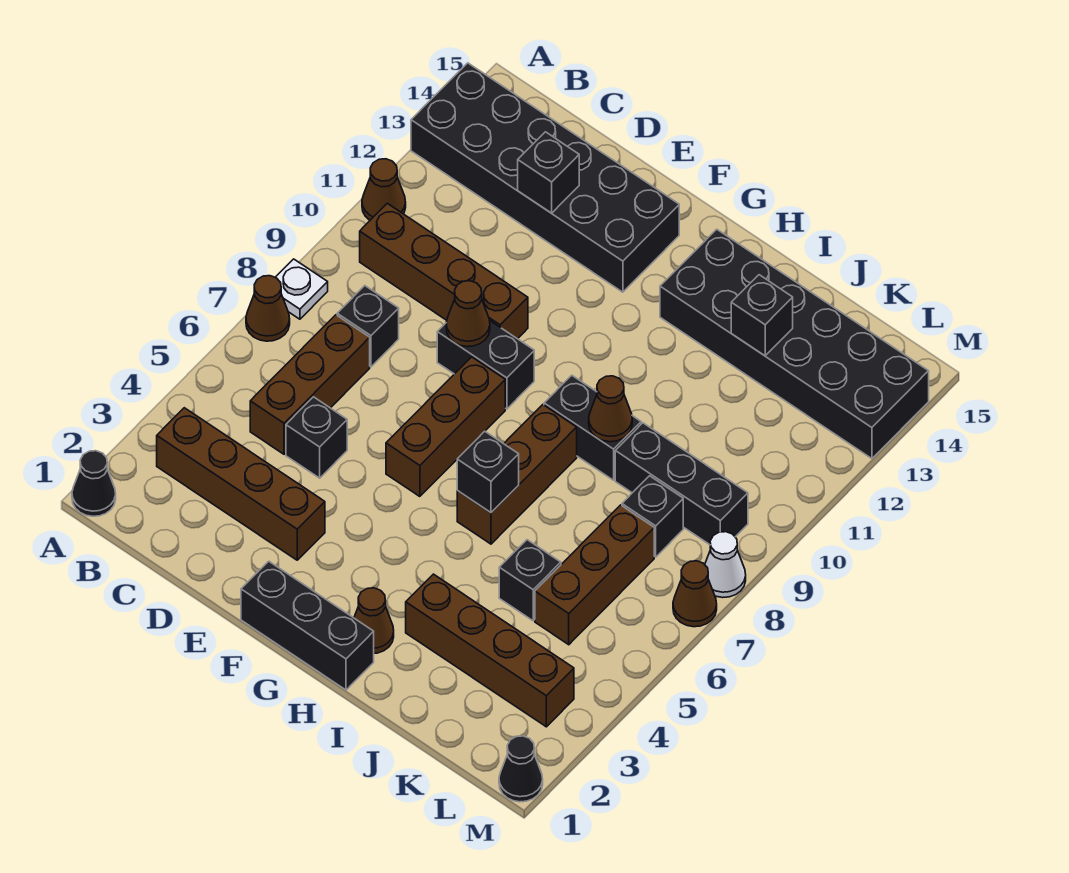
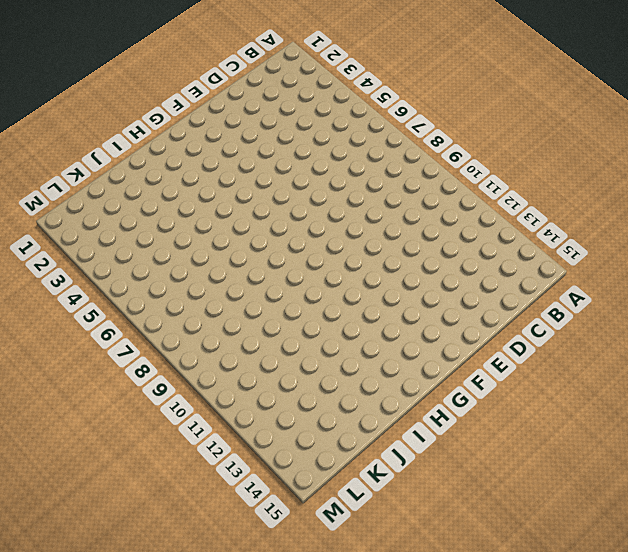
none -> black cone A1 level 1
none -> brown cone A7 level 1
none -> white plate A8 level 1
none -> brown cone A11 level 1

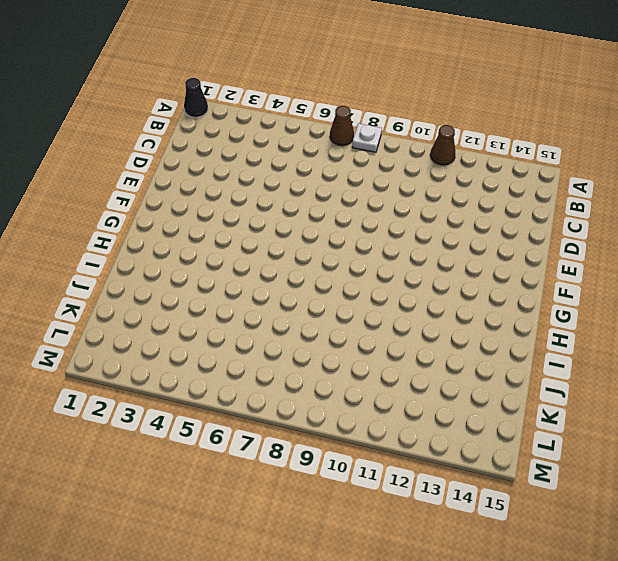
none -> black brick A13:F14 level 1
none -> brown brick B3:E3 level 1
none -> brown brick B10:E10 level 1
none -> brown brick C5:C7 level 1

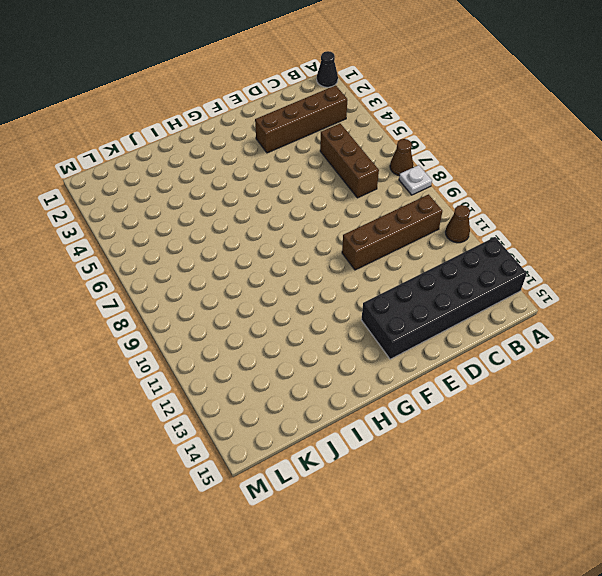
none -> black brick C8 level 1
none -> black brick D5 level 1
none -> black brick E9:F9 level 1
none -> black brick F1:H1 level 1

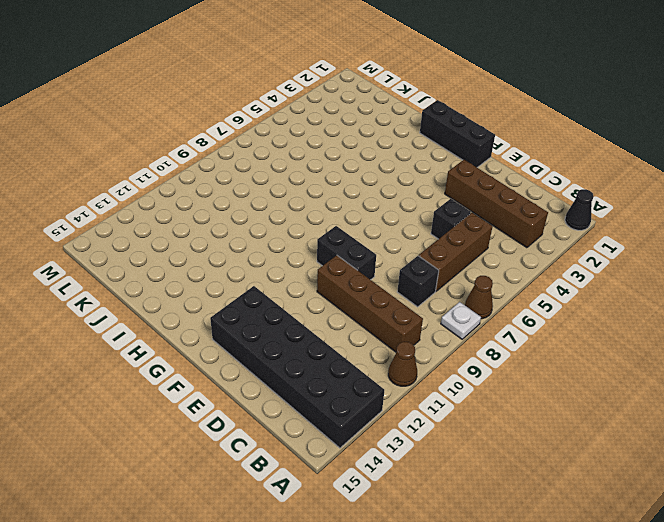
none -> brown brick F6:F8 level 1
none -> brown cone H2 level 1
none -> brown brick H6:H8 level 1
none -> black brick H9:I9 level 1

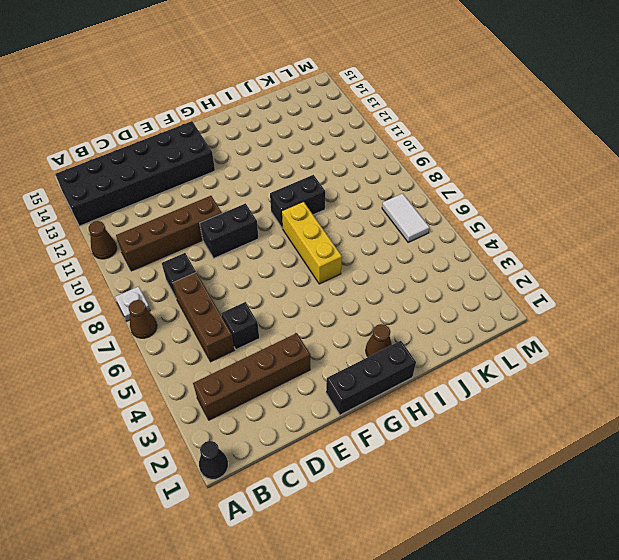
yellow brick H6:H8 level 1 -> brown brick H6:H8 level 1
white tile L6:L7 level 1 -> none
none -> brown brick F6:F8 level 1
none -> black brick H13:M14 level 1
none -> brown brick I3:L3 level 1
none -> black brick J5 level 1

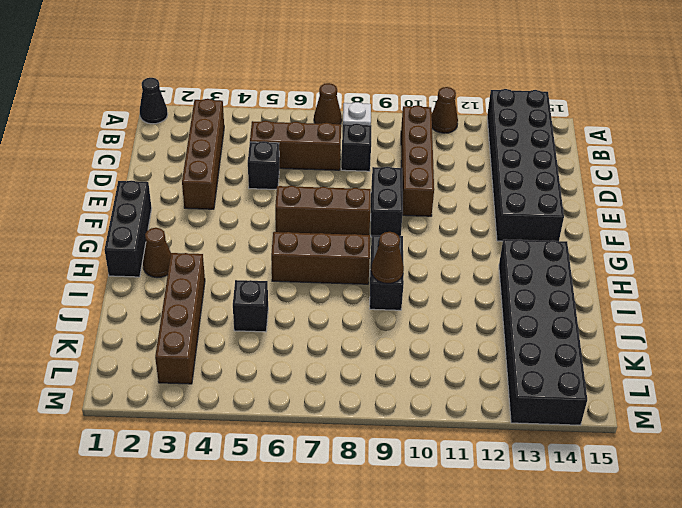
none -> black brick J9:L9 level 1
none -> brown brick K5:K7 level 1
none -> black brick K8 level 1
none -> black cone M1 level 1

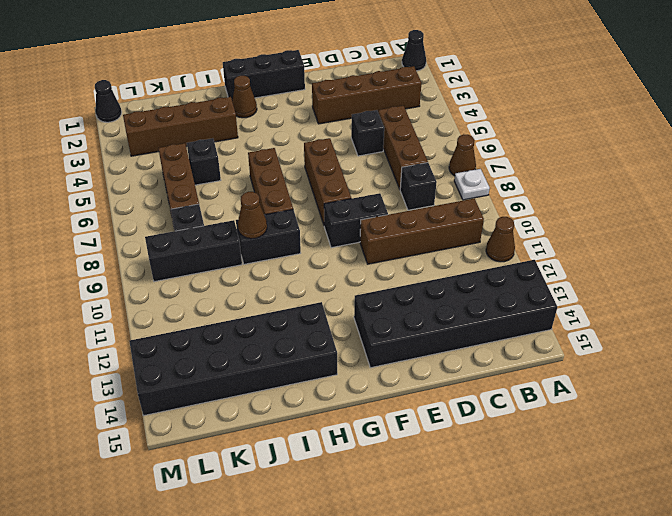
none -> brown cone M7 level 1
none -> white cone M8 level 1
none -> black brick D13 level 2
none -> brown cone E9 level 2

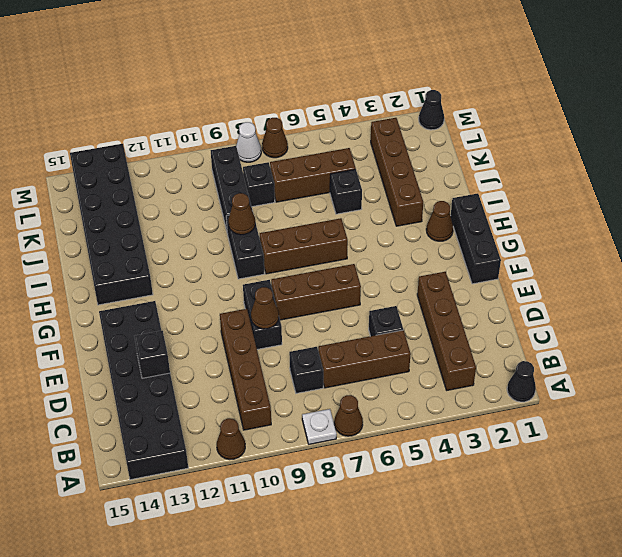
none -> black brick H6 level 2
none -> black brick J13 level 2

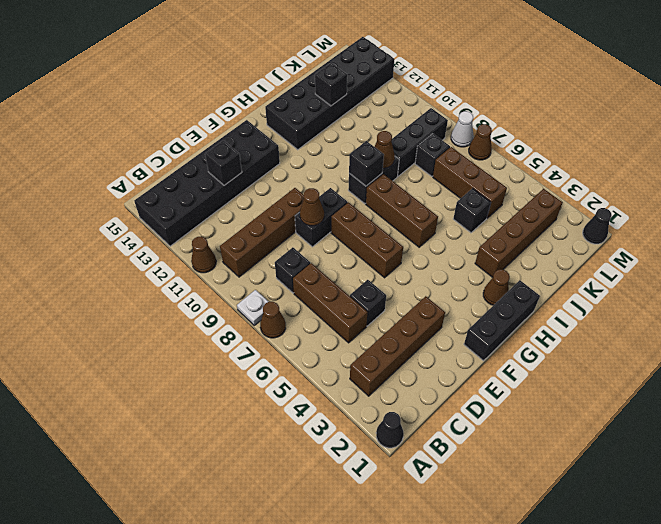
black brick H9 level 2 -> black brick H6 level 2

